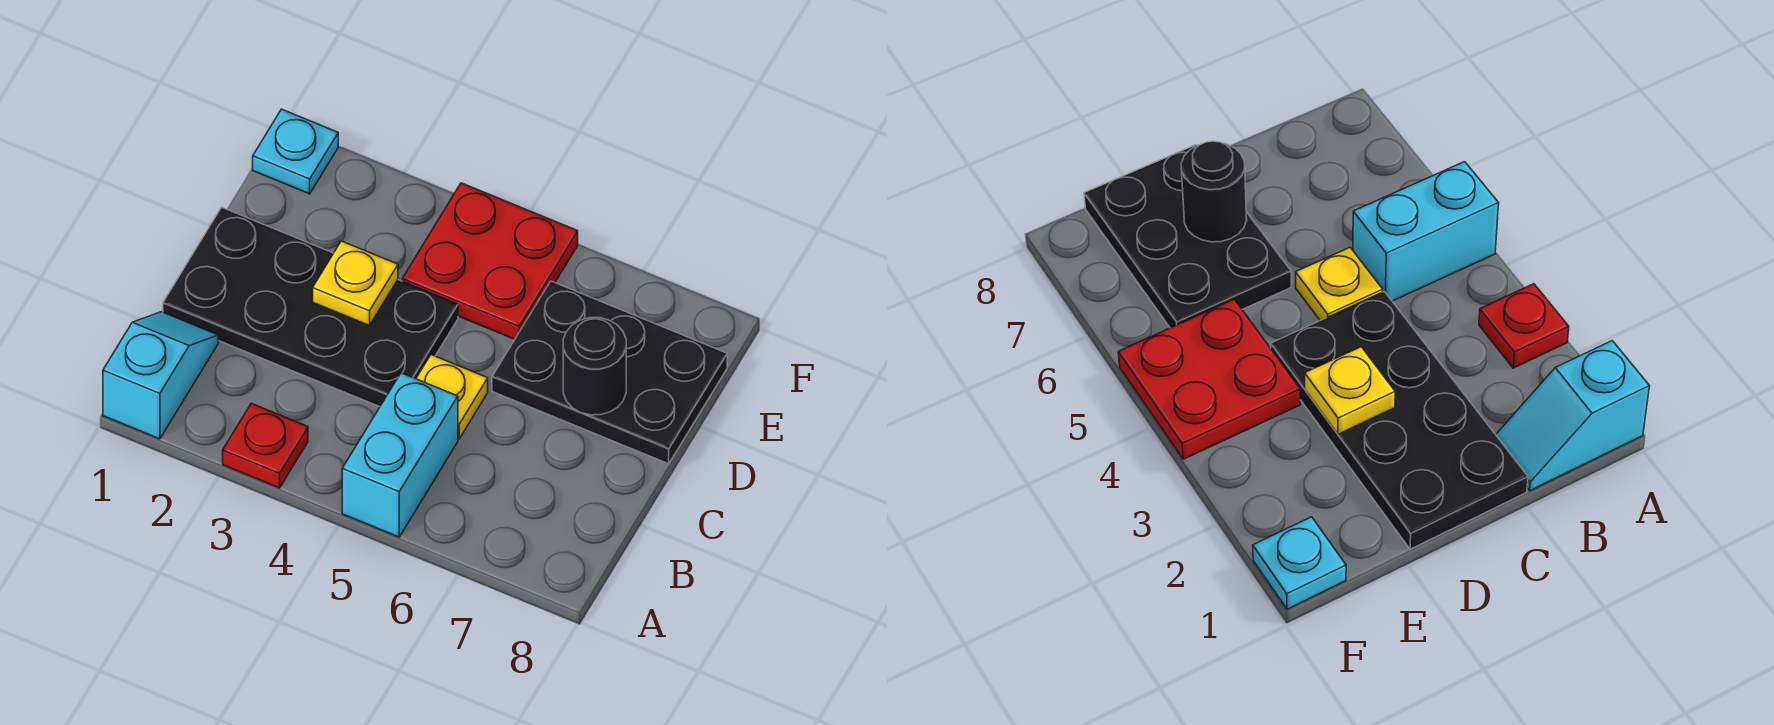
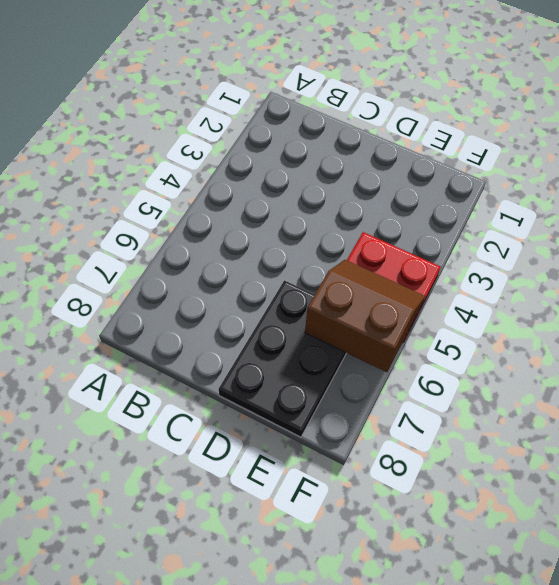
brown slope E5:F6 level 2 top 6 -> none
none -> cyan slope A1:B1 level 1 top A
none -> red plate A3 level 1

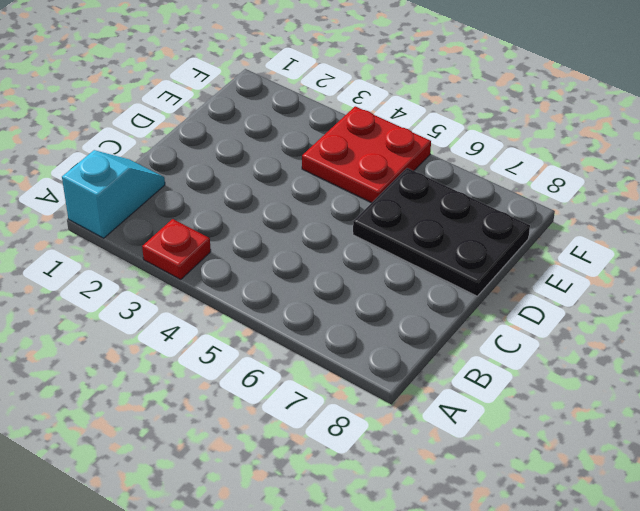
none -> cyan brick A5:B5 level 1
none -> black plate C1:D4 level 1

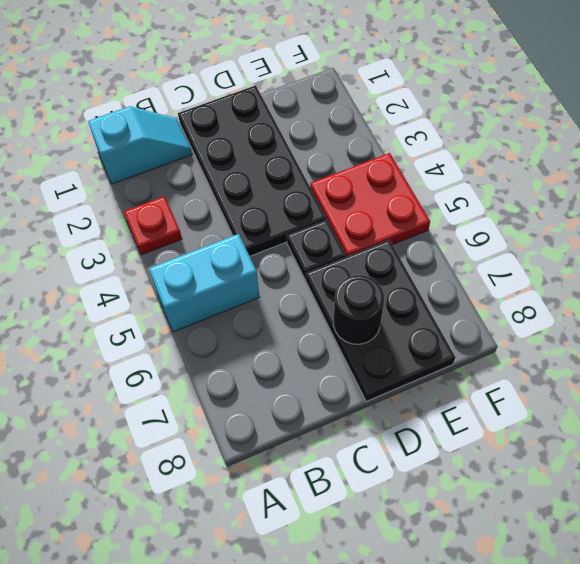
black plate D5 level 1 -> none
none -> yellow plate C5 level 1
none -> cyan plate F1 level 1

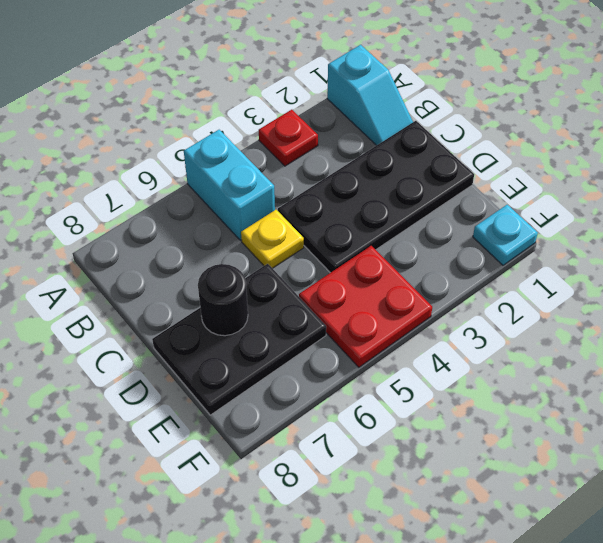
none -> yellow plate D3 level 2

